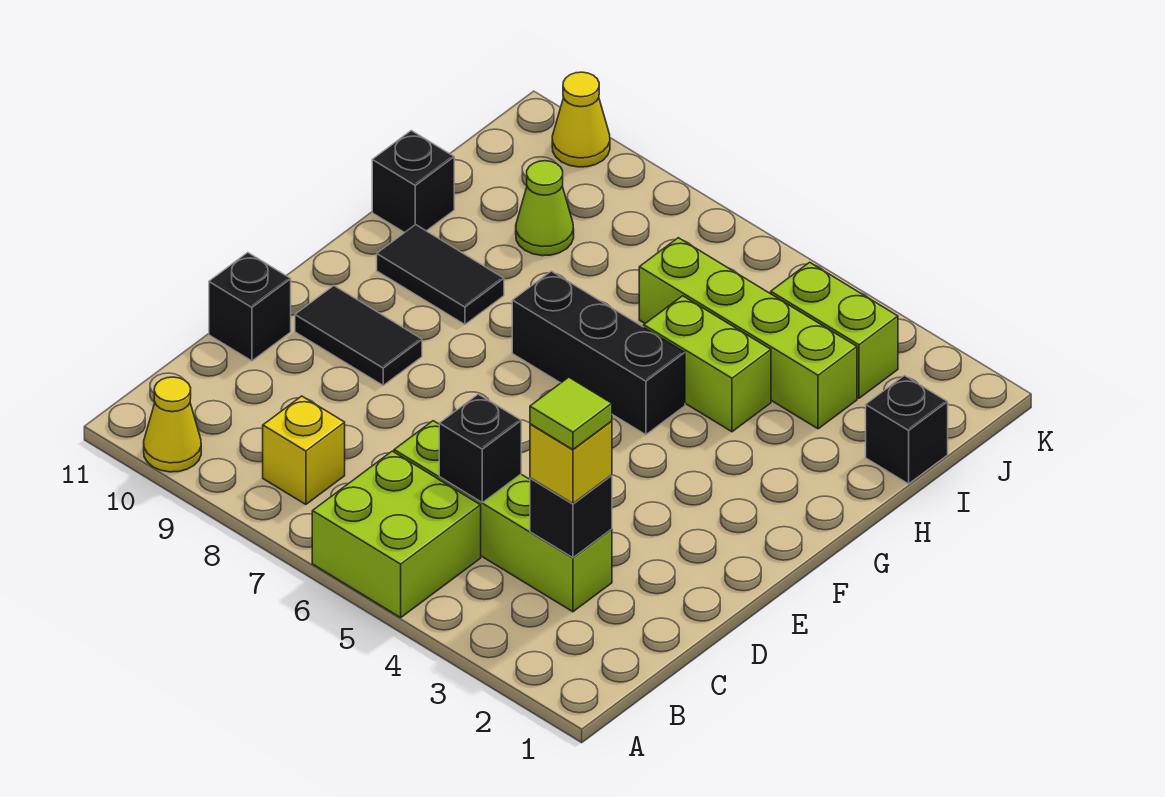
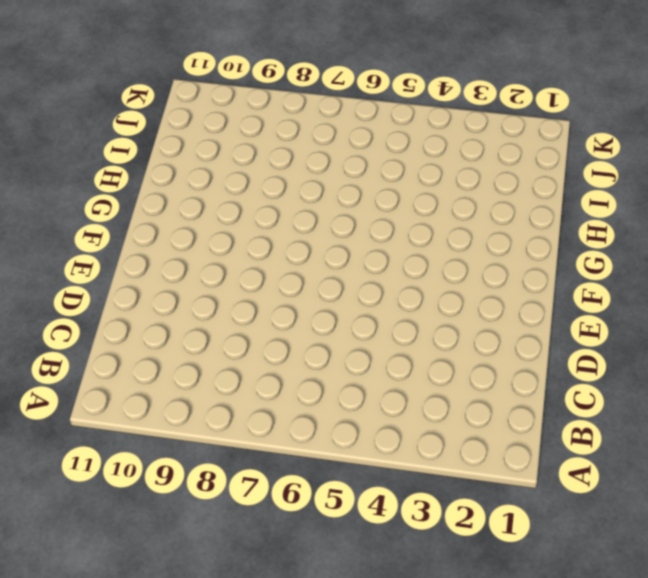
none -> lime brick A5:B6 level 1
none -> yellow cone A10 level 1
none -> yellow brick B8 level 1

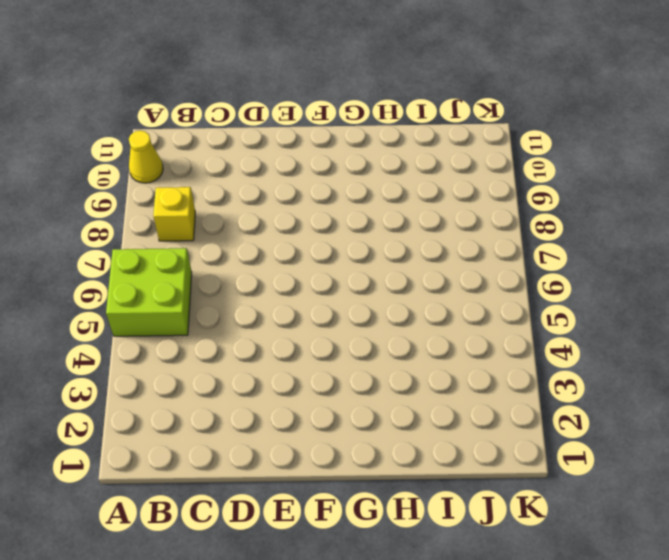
none -> lime brick C3:C6 level 1
none -> black brick D11 level 1
none -> black tile E9:E10 level 1

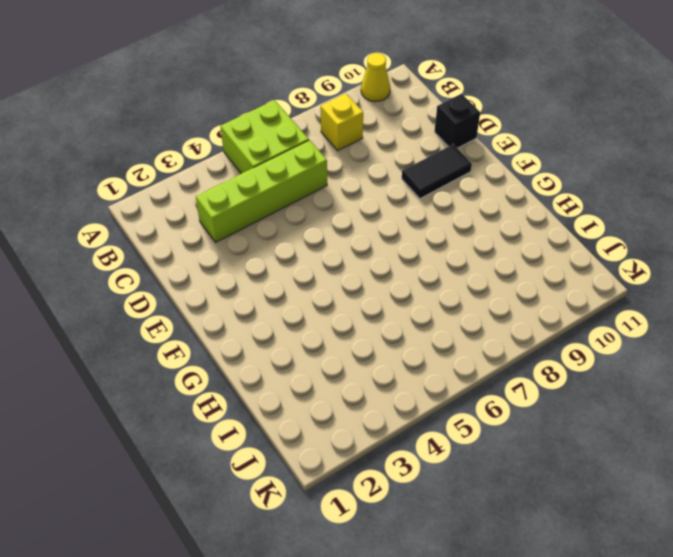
none -> black brick G5:G7 level 1
none -> black tile G9:G10 level 1
none -> lime brick H4:H5 level 1

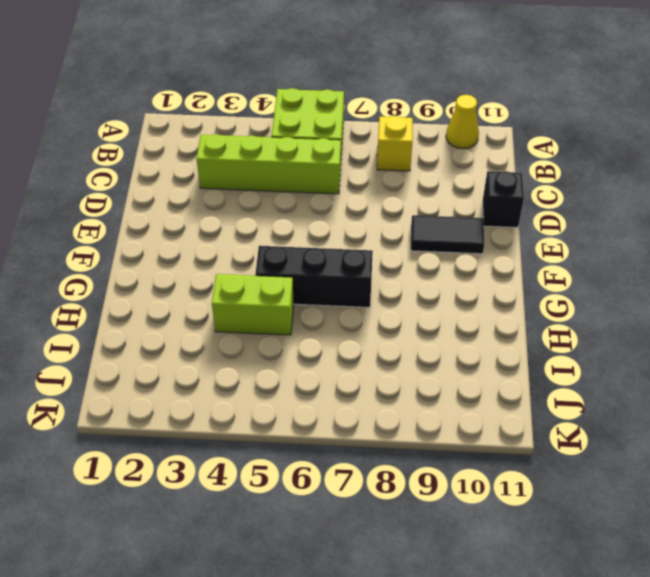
none -> black tile G9:G10 level 1
none -> black brick H11 level 1
none -> black brick I1 level 1

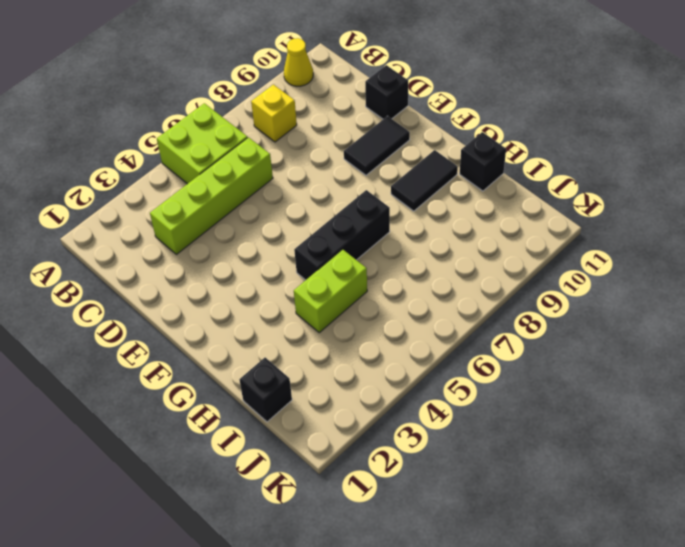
none -> lime brick I3:I6 level 1
none -> lime cone I9 level 1
none -> lime brick J3:J4 level 1

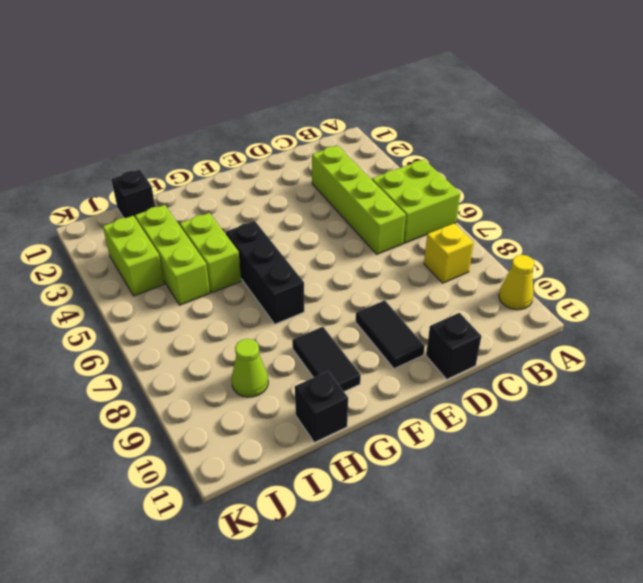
lime brick I3:I5 level 1 -> lime brick I3:I6 level 1
none -> yellow cone K10 level 1
none -> black brick C3 level 2
none -> black brick C5 level 2

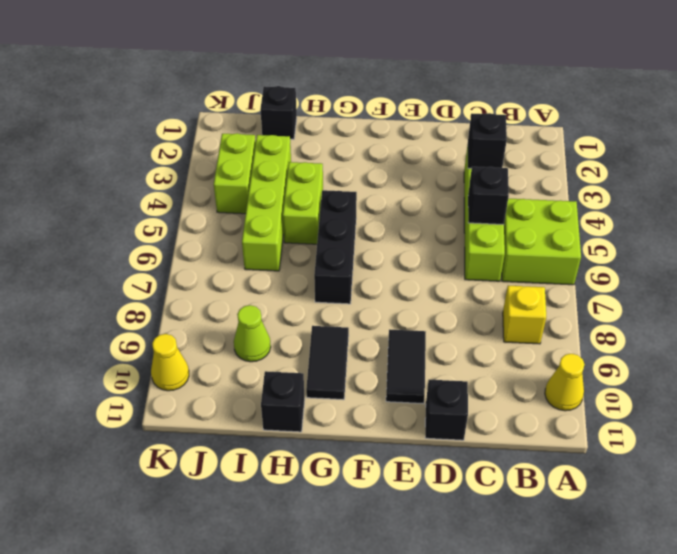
none -> yellow brick C3 level 3
none -> lime tile C3 level 4

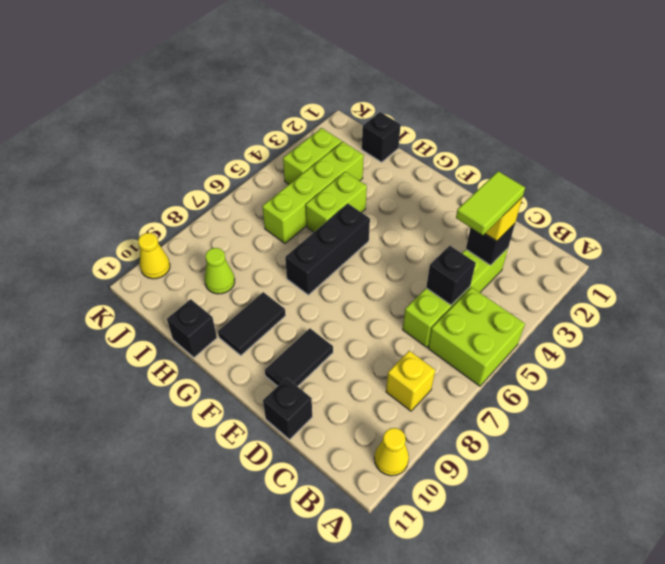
lime tile C3:C4 level 4 -> lime tile C3 level 4

